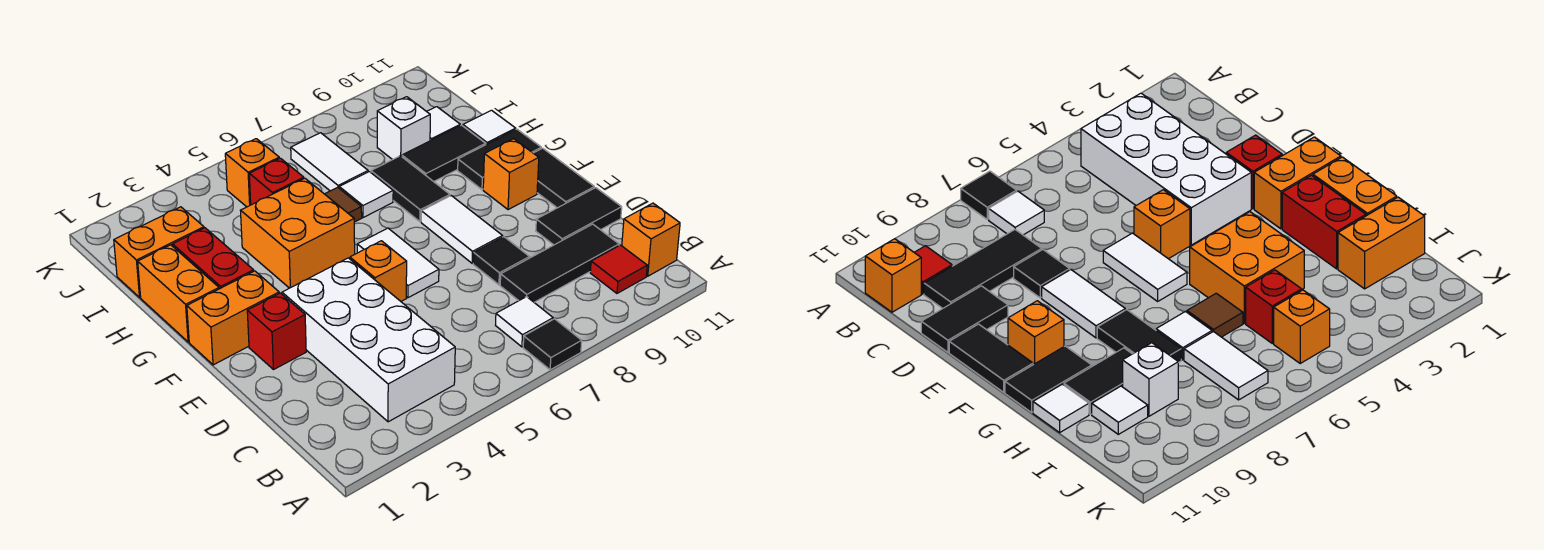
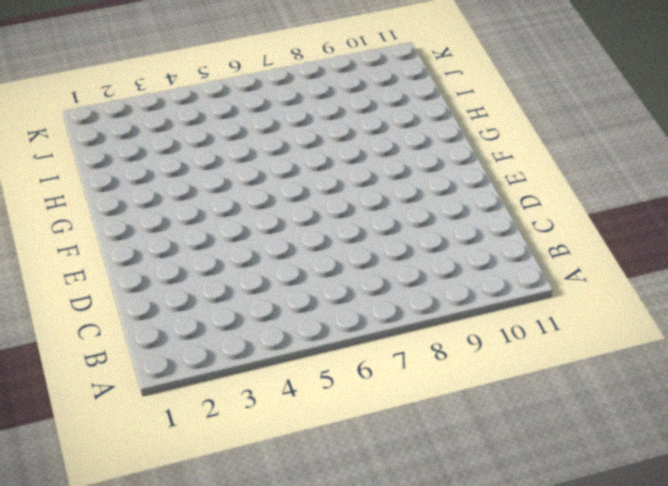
none -> black tile A7 level 1
none -> white brick B3:E4 level 1
none -> white tile B7 level 1
none -> red tile B10 level 1

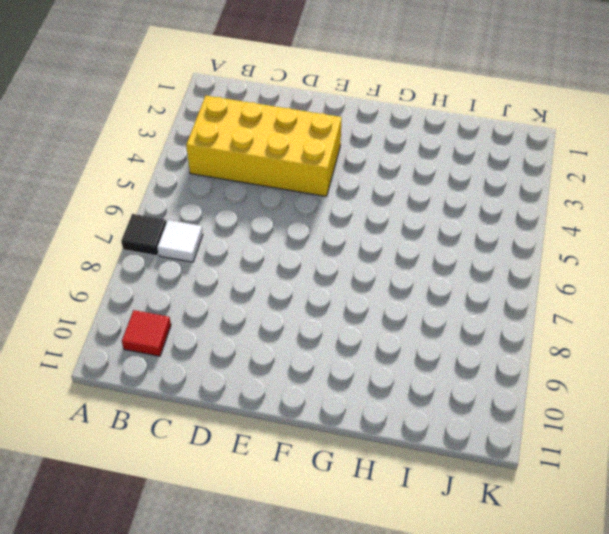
yellow brick B3:E4 level 1 -> white brick B3:E4 level 1
none -> orange brick B11 level 1
none -> black tile C8:C10 level 1
none -> black tile D8 level 1
none -> black tile D10:D11 level 1

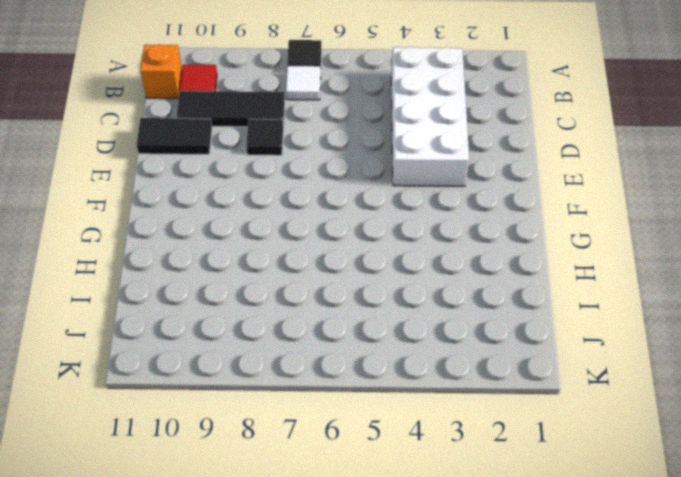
none -> red brick E2 level 1
none -> orange brick E5 level 1
none -> white tile E6:F6 level 1
none -> white tile E8:F8 level 1

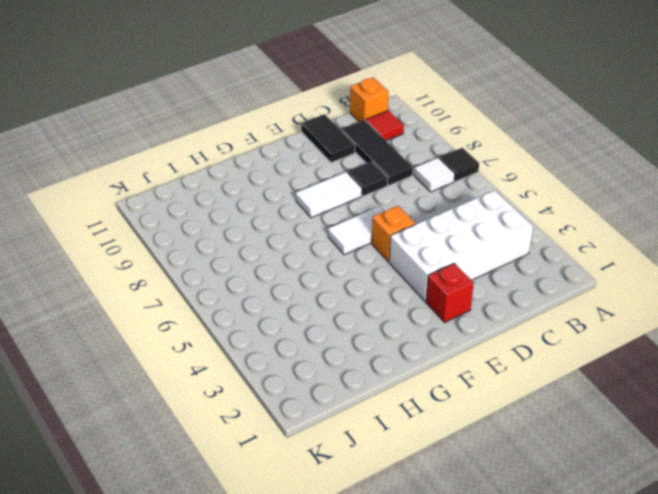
none -> black tile E11:F11 level 1
none -> orange brick F1:F2 level 1
none -> orange brick F10 level 1
none -> orange brick G1:H1 level 1

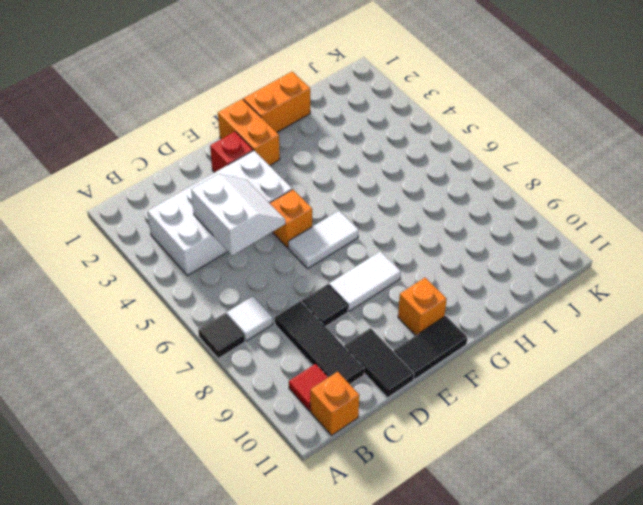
white slope C4:D5 level 2 top C -> none
none -> red brick G2:H2 level 1
none -> orange brick G4:H5 level 1
none -> black tile G8:H8 level 1
none -> black tile G10:G11 level 1

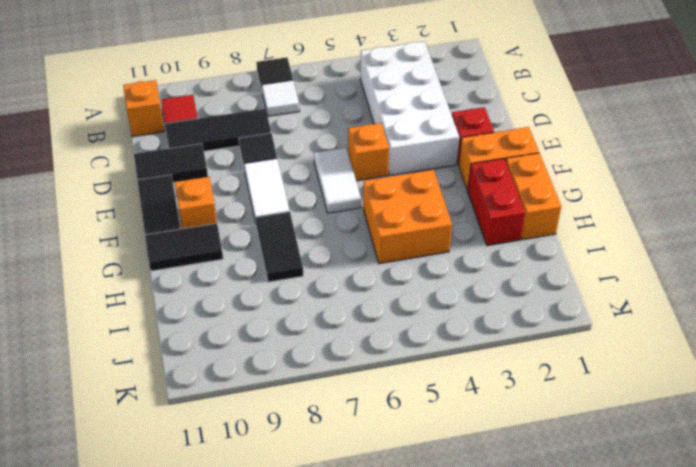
none -> brown tile H6 level 1
none -> white tile H7 level 1
none -> black tile H9:H10 level 1
none -> white tile H11 level 1

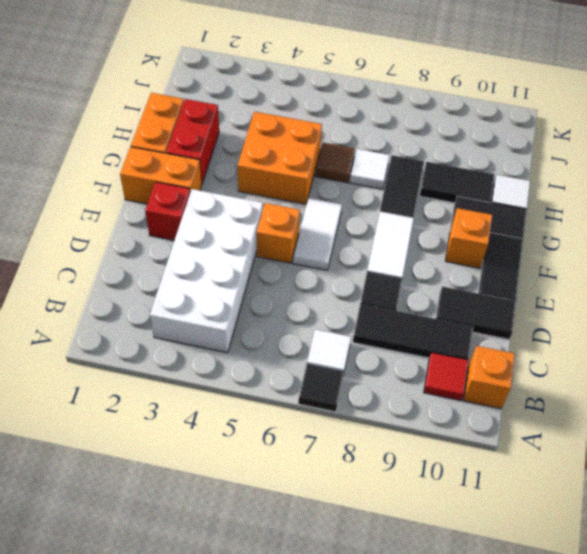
none -> orange brick I1:I2 level 1
none -> red brick I5 level 1
none -> white tile I7:J7 level 1
none -> white brick I9 level 1

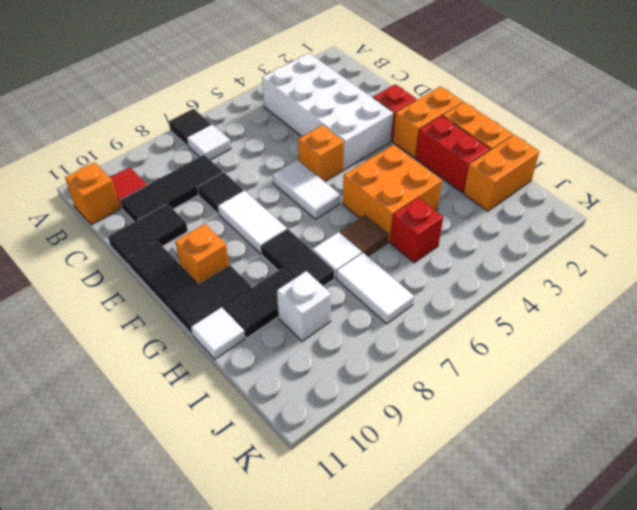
none -> white tile I10 level 1
none -> orange brick J5 level 1

